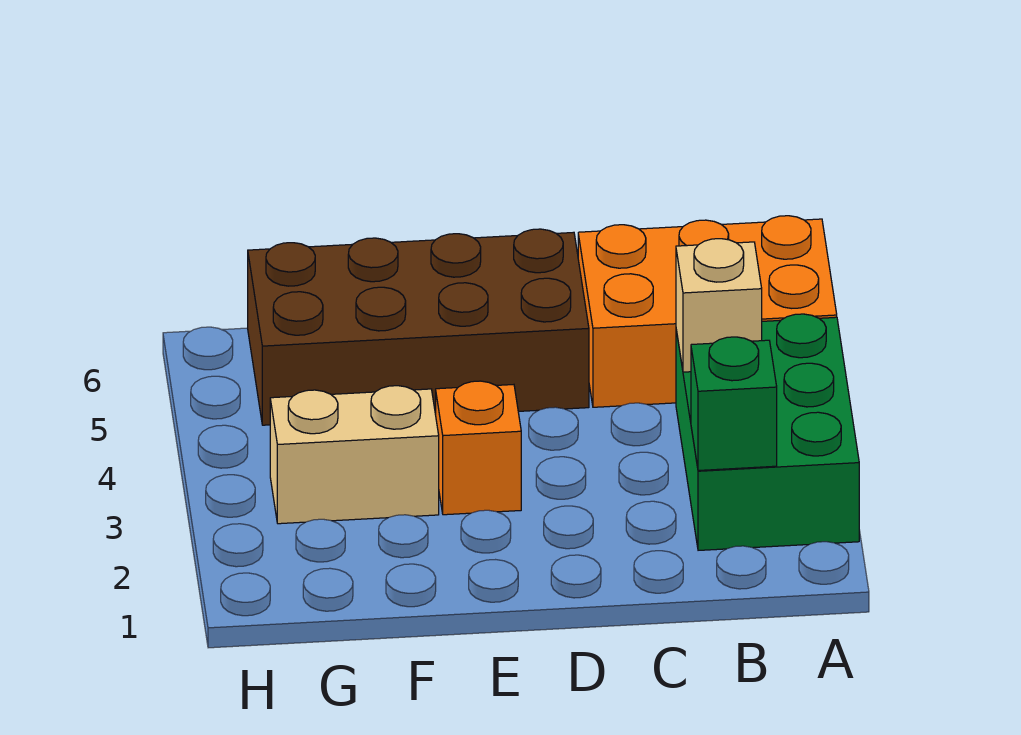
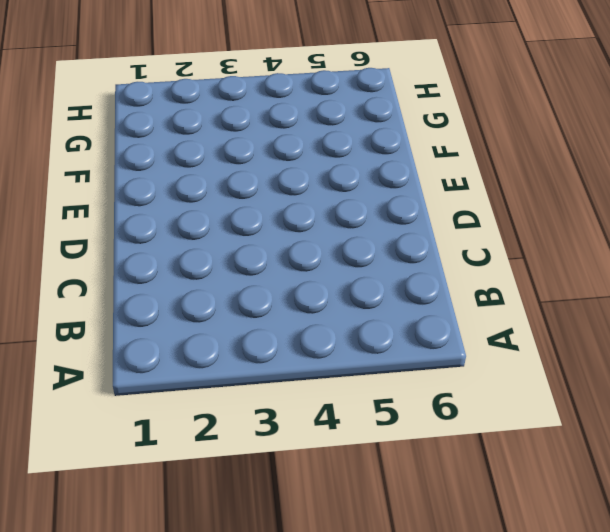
none -> green brick A2:B4 level 1
none -> orange brick A5:C6 level 1

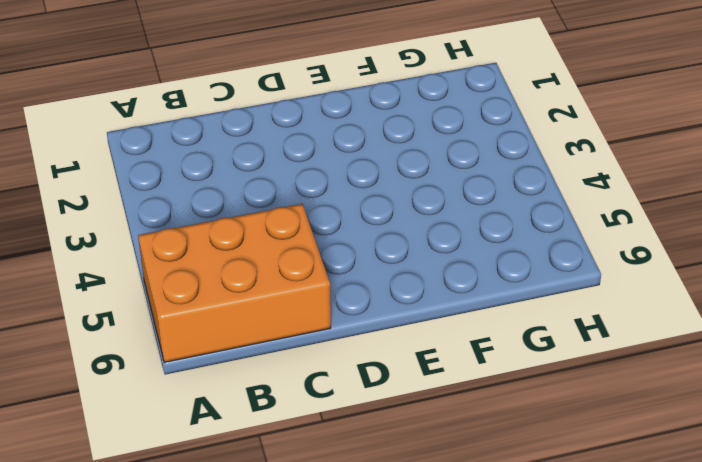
none -> green brick A2:B4 level 1
none -> brown brick D5:G6 level 1

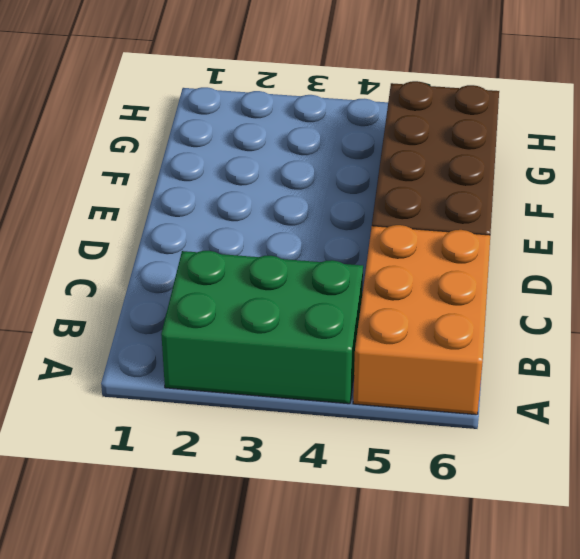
none -> orange brick E3 level 1
none -> tan brick F3:G3 level 1

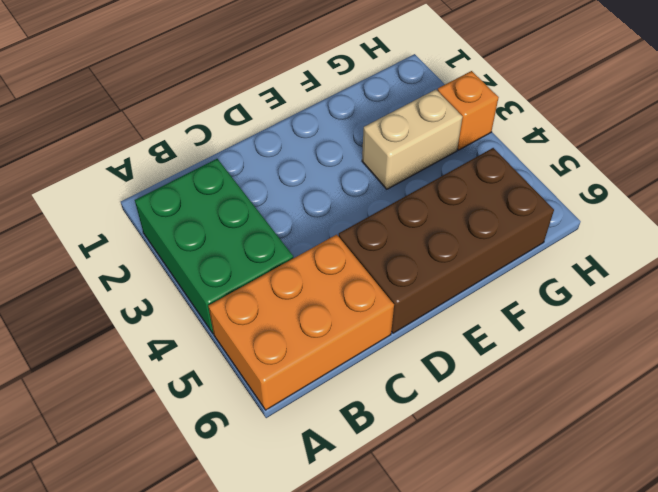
orange brick H3 level 1 -> orange brick E3 level 1
none -> green brick B2 level 2
none -> tan brick B4 level 2

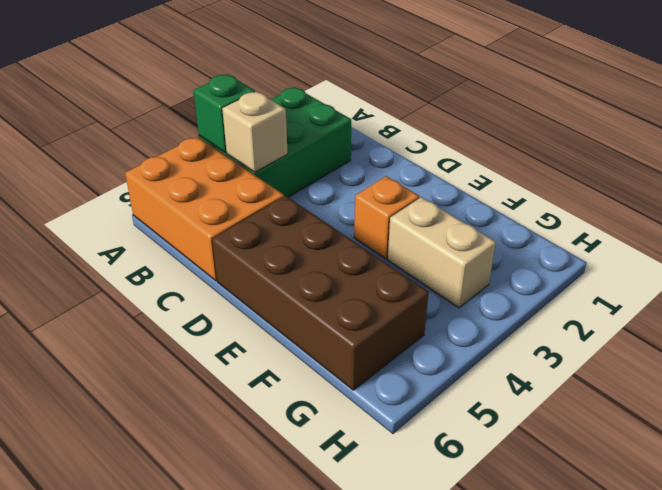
green brick A4 level 2 -> green brick B2 level 2

